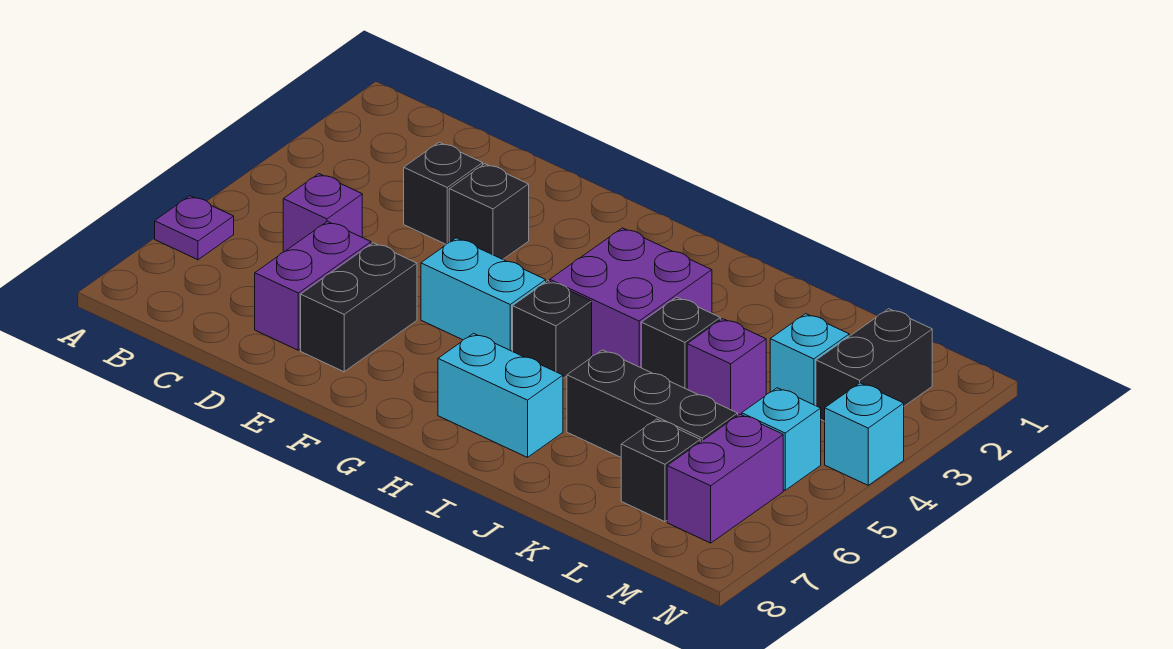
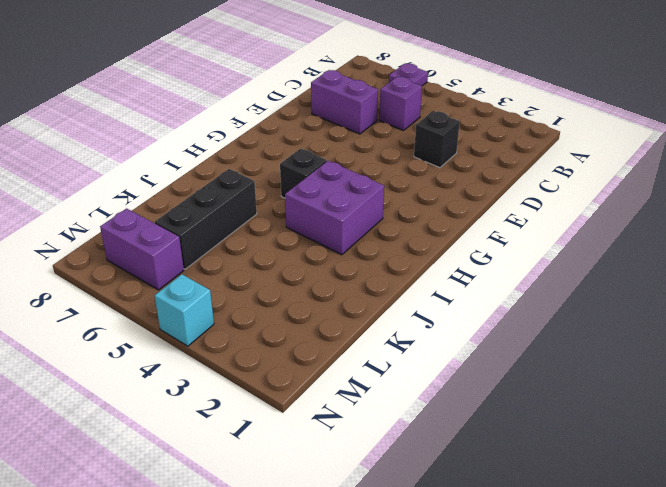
none -> black brick E3 level 1
none -> black brick E6:E7 level 1
none -> cyan brick F5:G5 level 1

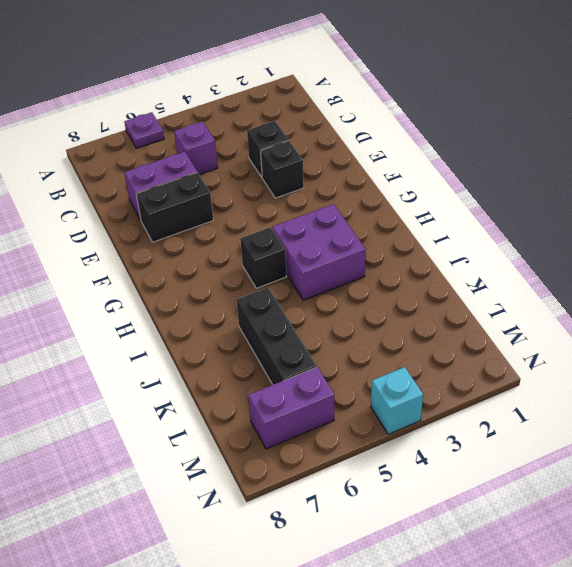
none -> cyan brick F5:G5 level 1
none -> cyan brick H7:I7 level 1
none -> black brick J4 level 1

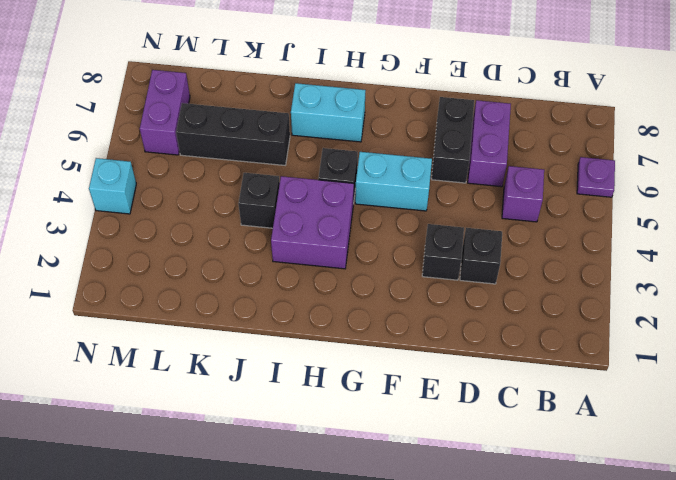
none -> purple brick K4 level 1
none -> cyan brick L3 level 1
none -> black brick L7 level 1

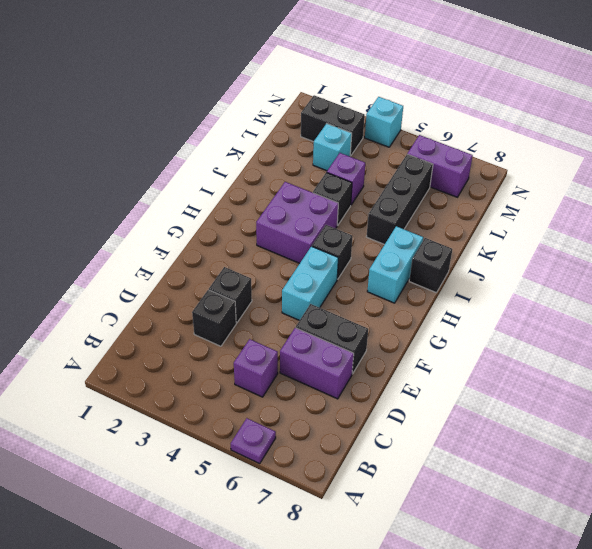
black brick I8 level 1 -> black brick L7 level 1
none -> cyan brick M5 level 1

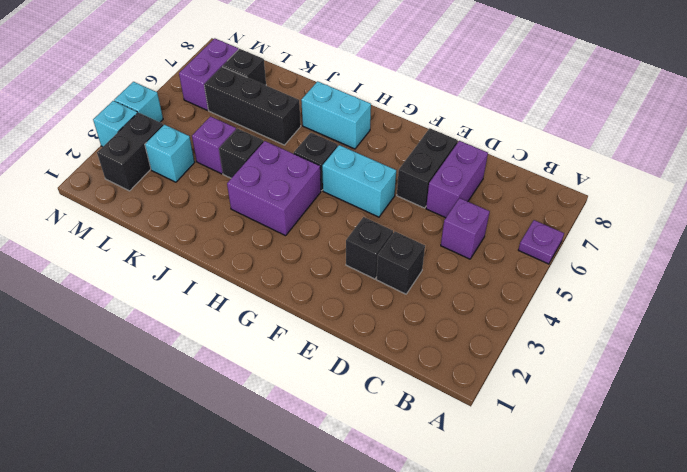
cyan brick N3 level 1 -> cyan brick M5 level 1

